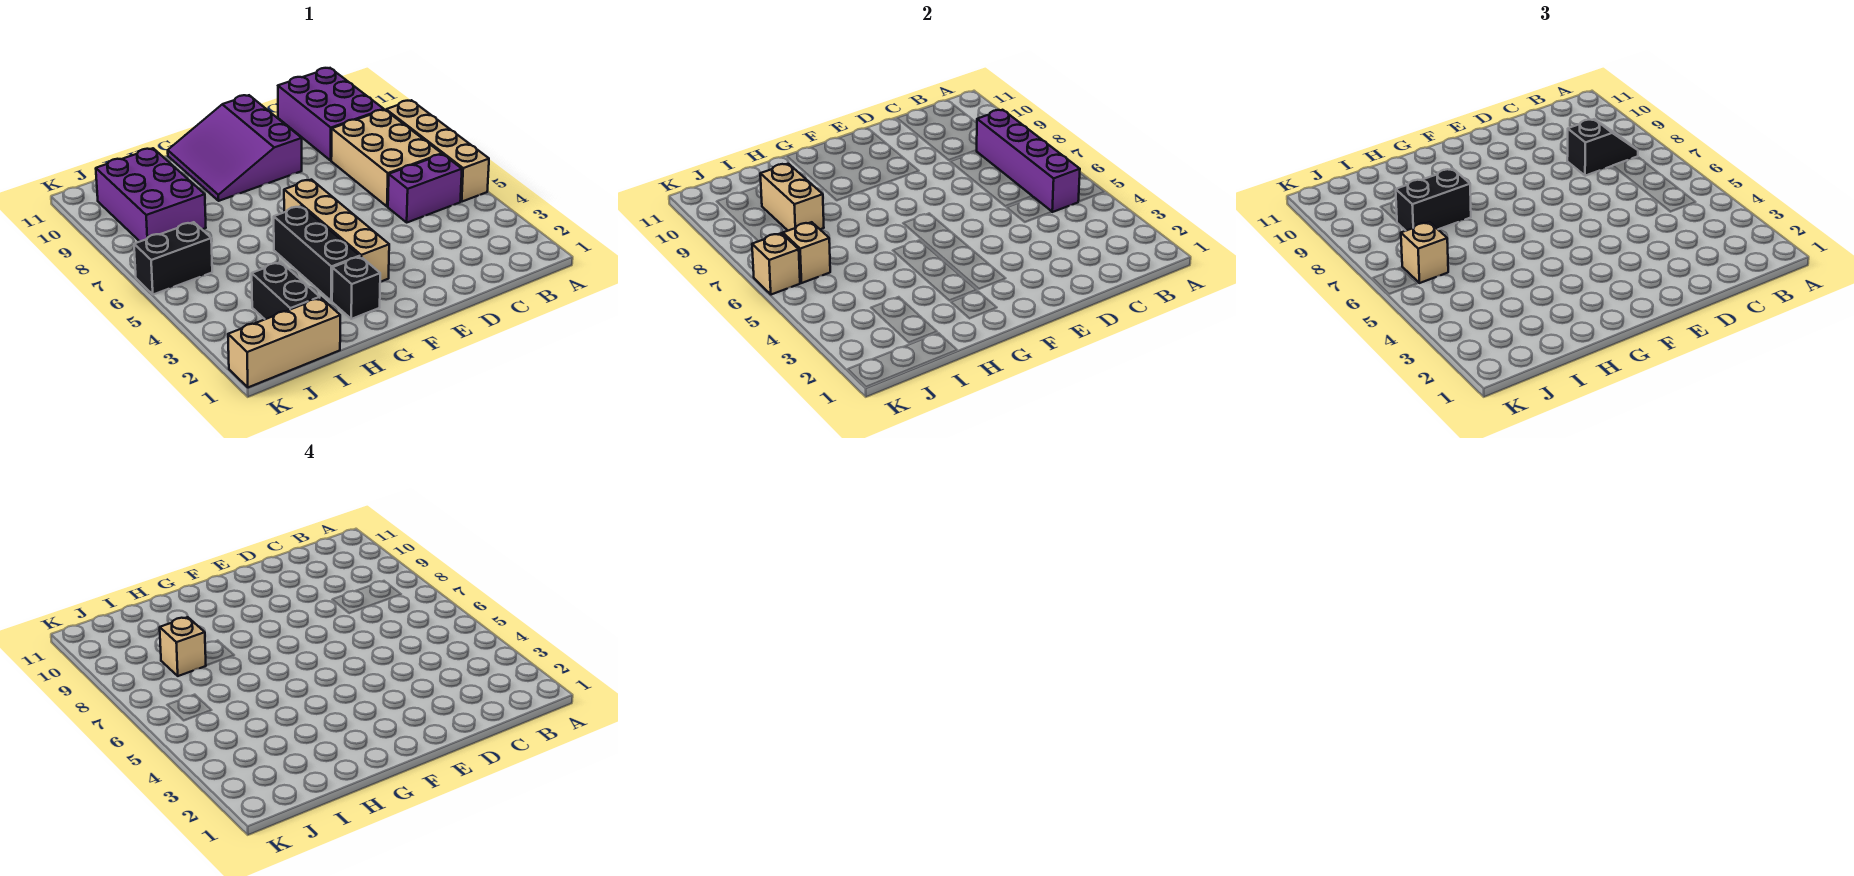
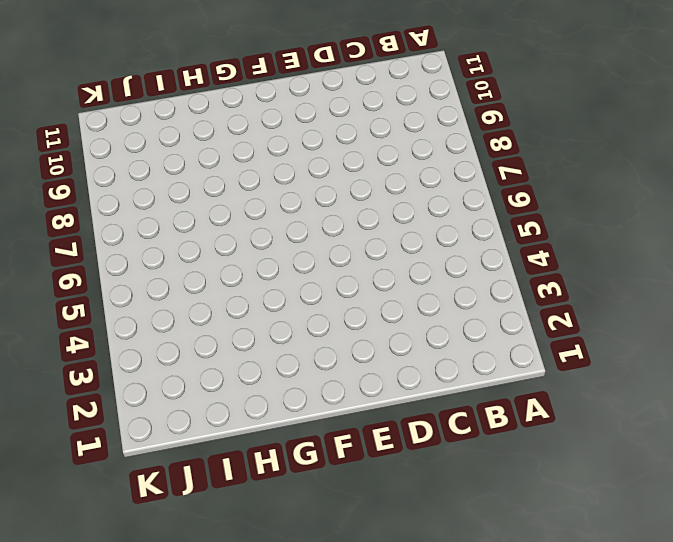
none -> tan brick A5:A8 level 1
none -> purple brick B5:C5 level 1
none -> tan brick B6:C8 level 1

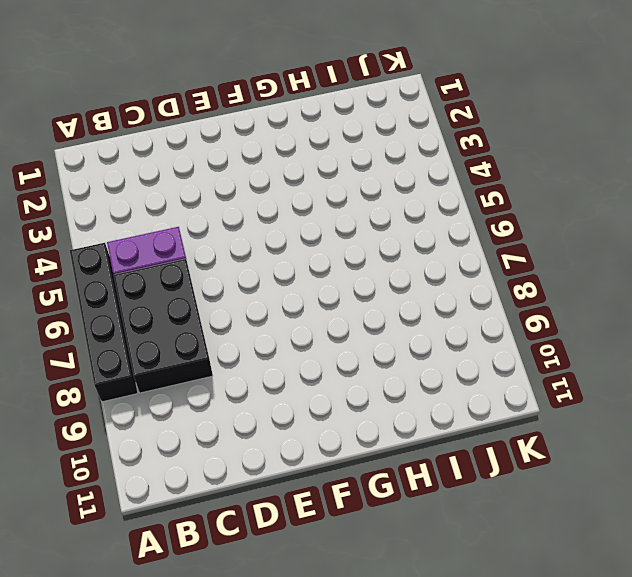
black brick A5:A8 level 1 -> tan brick A5:A8 level 1
black brick B6:C8 level 1 -> tan brick B6:C8 level 1
none -> purple brick B9:C11 level 1
none -> purple slope E9:G11 level 1 top E
none -> tan brick F3:F6 level 1

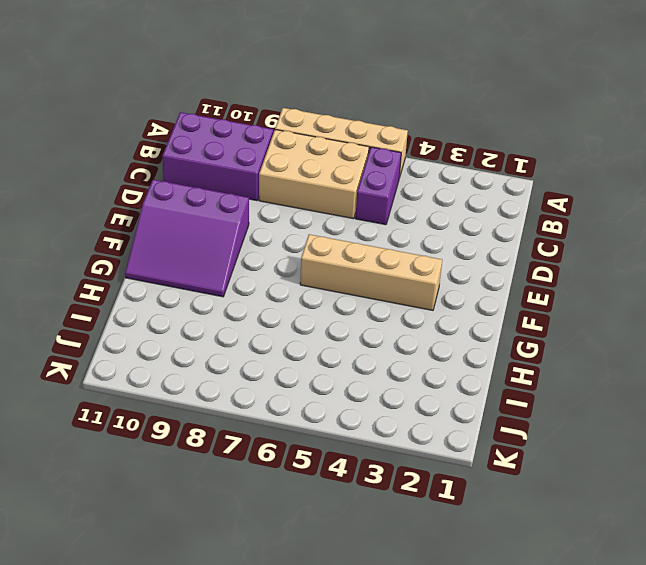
none -> black brick G2 level 1
none -> black brick G3:G5 level 1
none -> tan brick I1:K1 level 1

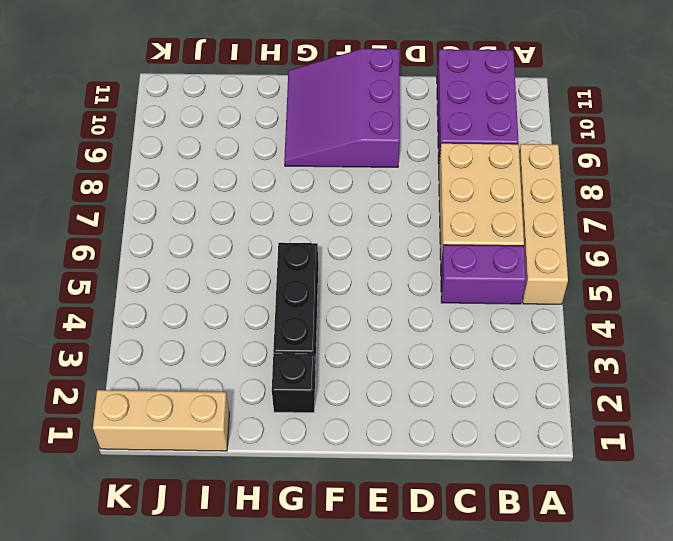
none -> tan brick F3:F6 level 1
none -> black brick I2:I3 level 1
none -> purple brick I8:J10 level 1

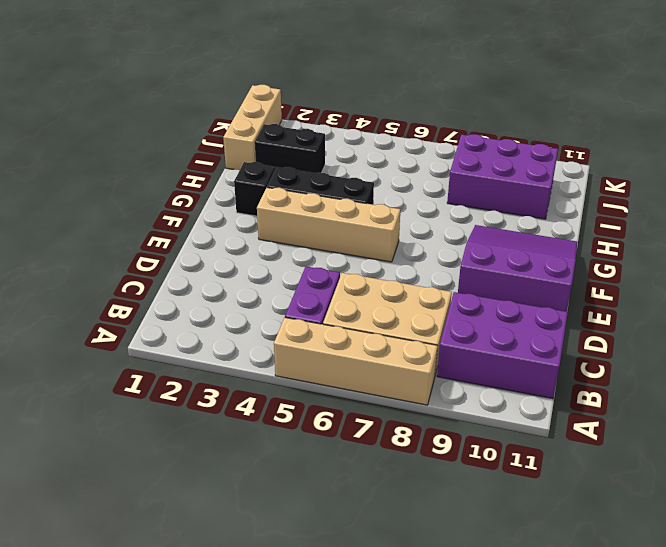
none -> black brick J6:K6 level 1
none -> purple brick B5:B8 level 2
none -> tan brick I8:I9 level 2

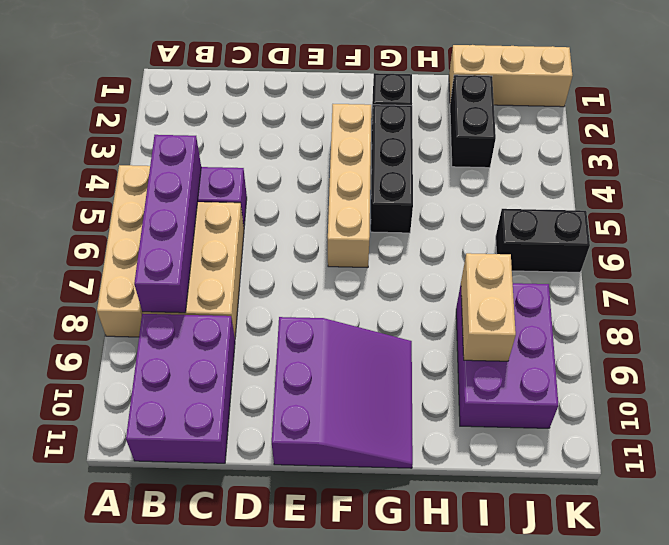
none -> tan brick J6 level 2
none -> tan brick K6 level 2
none -> black slope B8:C8 level 3 top C

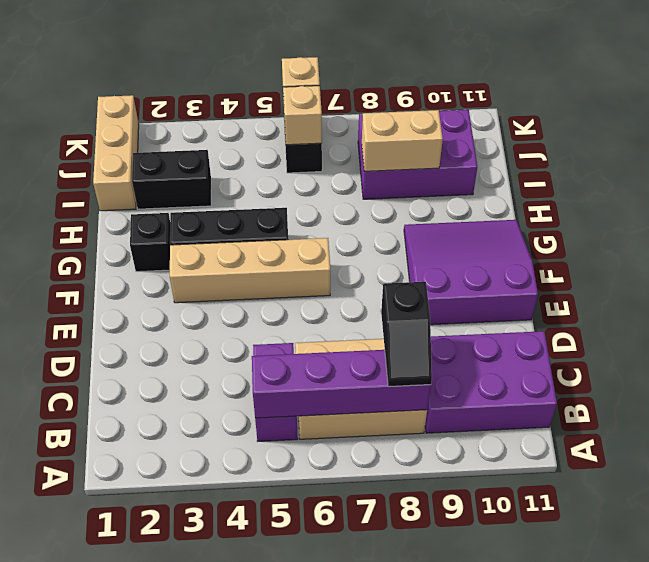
none -> tan brick A5:A8 level 1
none -> black brick H8:I8 level 3
none -> tan brick J6 level 3

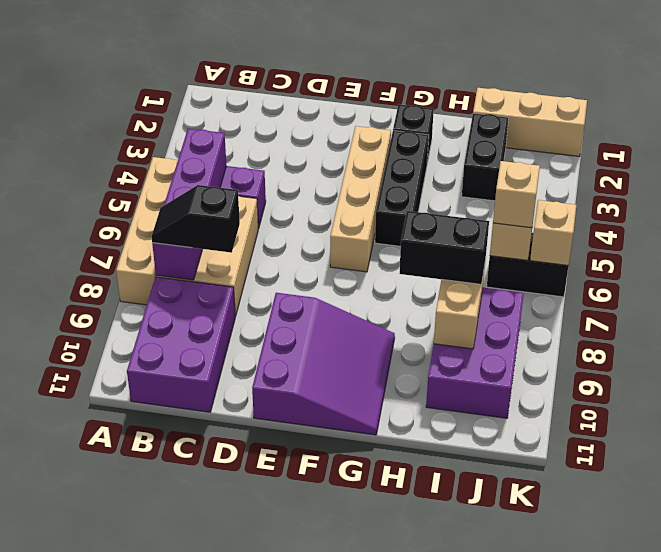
none -> tan brick I8 level 4

